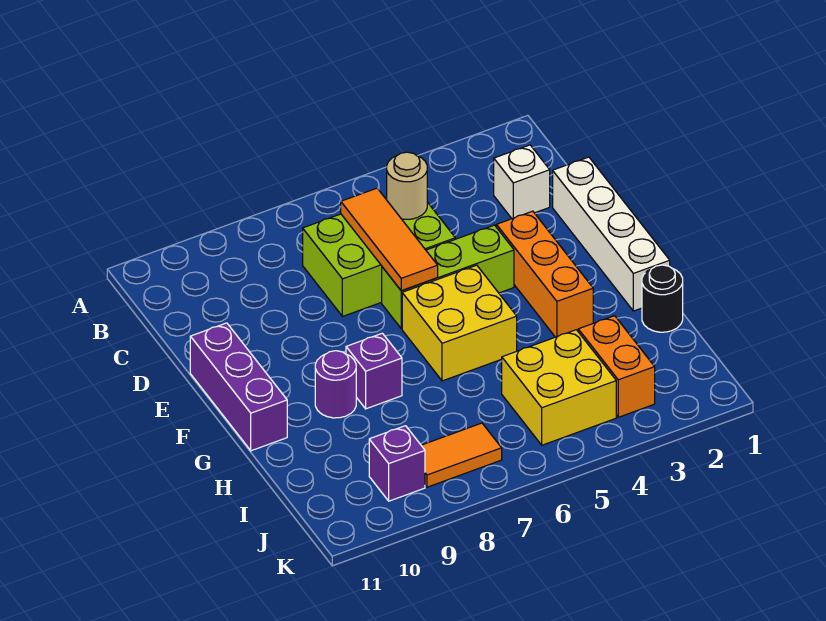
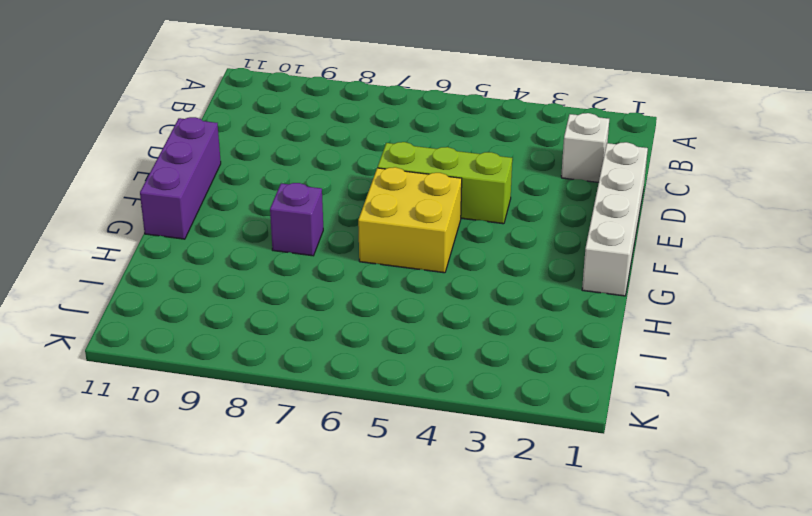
none -> lime brick C5:D7 level 1
none -> orange brick E3:G3 level 1
none -> purple round brick G9 level 1

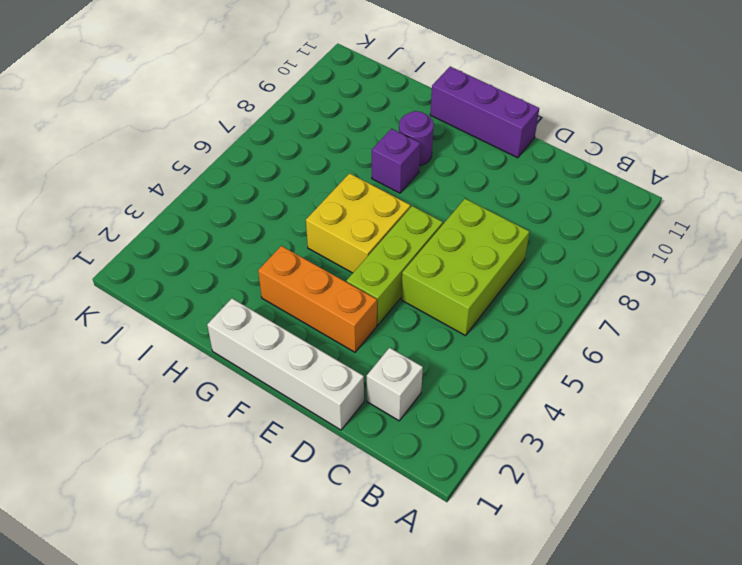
none -> black round brick H1 level 1
none -> orange brick I3:J3 level 1
none -> yellow brick I4:J5 level 1

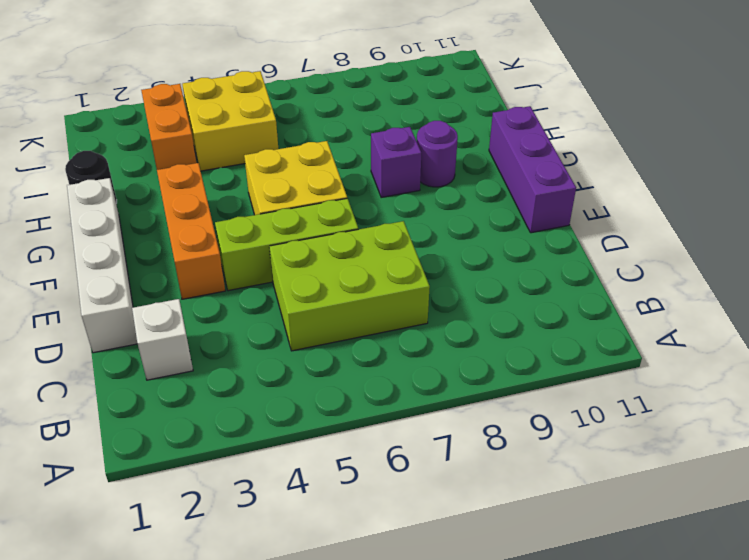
none -> orange tile J7:J8 level 1
none -> purple brick J9 level 1
none -> tan round brick C5 level 2

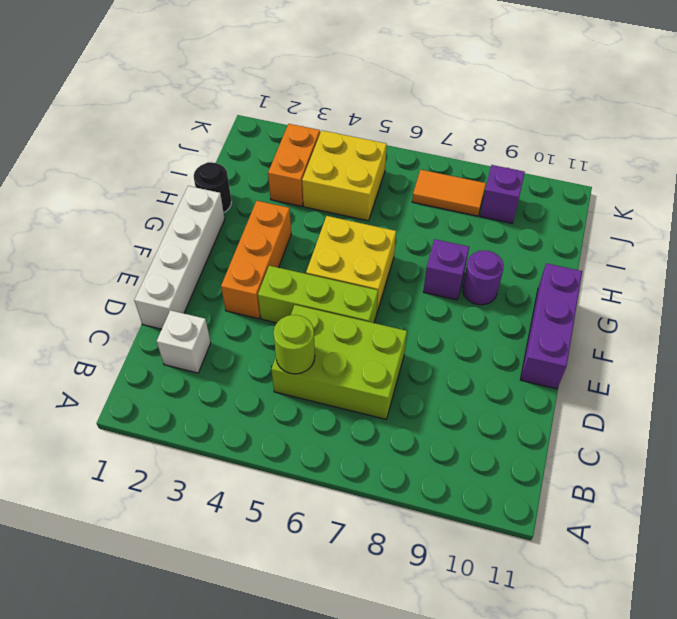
lime round brick C5 level 2 -> tan round brick C5 level 2
none -> orange tile C6:E6 level 2

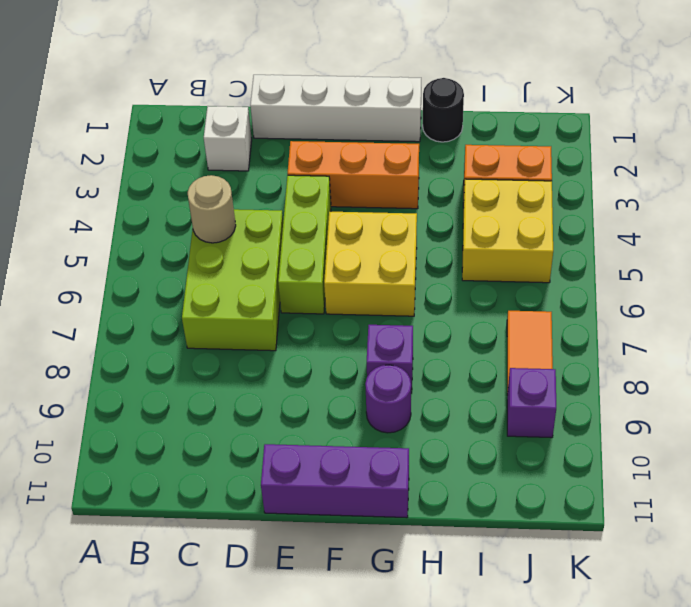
none -> orange tile C6:E6 level 2

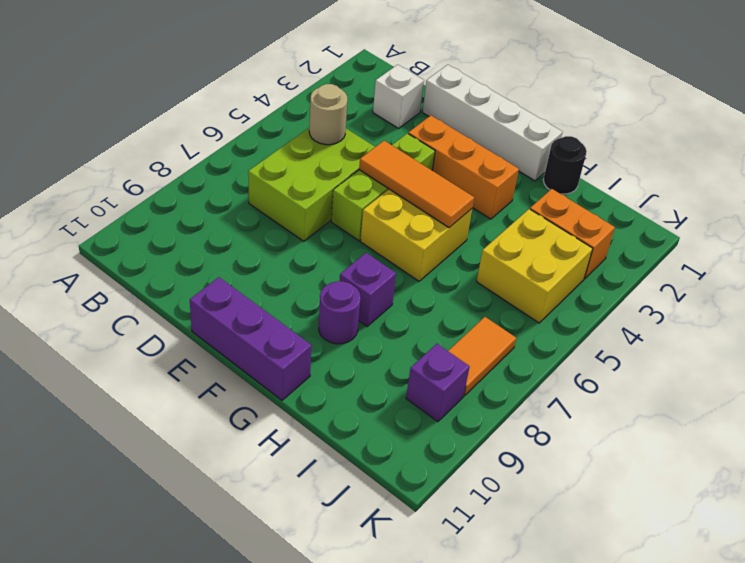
orange tile E5:G5 level 2 -> orange tile C6:E6 level 2

